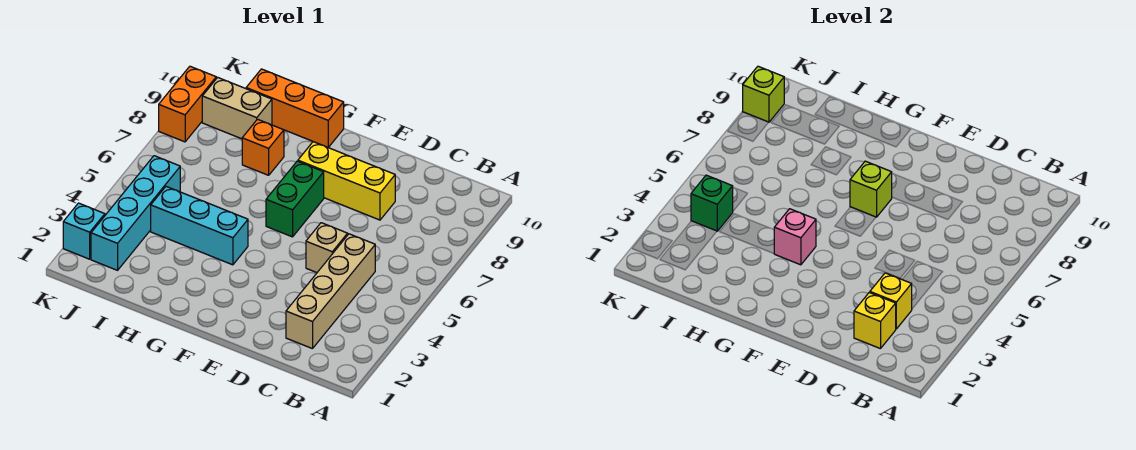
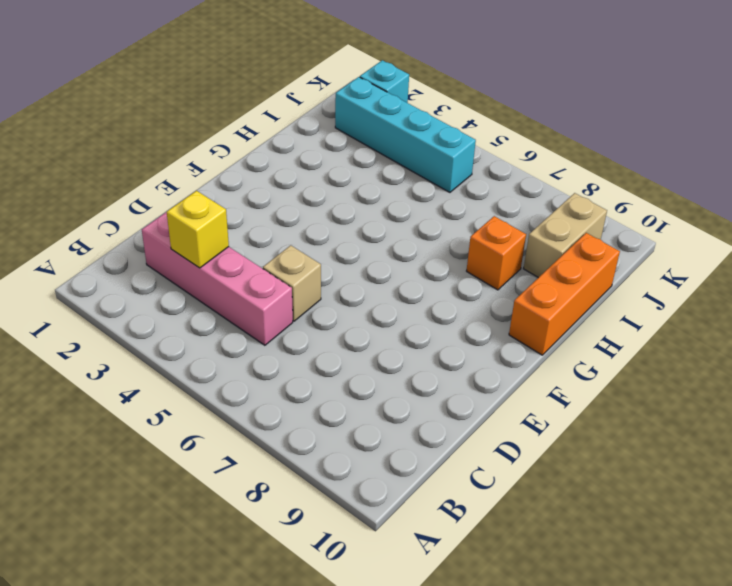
pink brick C2:C5 level 1 -> tan brick C2:C5 level 1
none -> yellow brick D8:F8 level 1
none -> green brick F6:F7 level 1
none -> cyan brick G4:I4 level 1

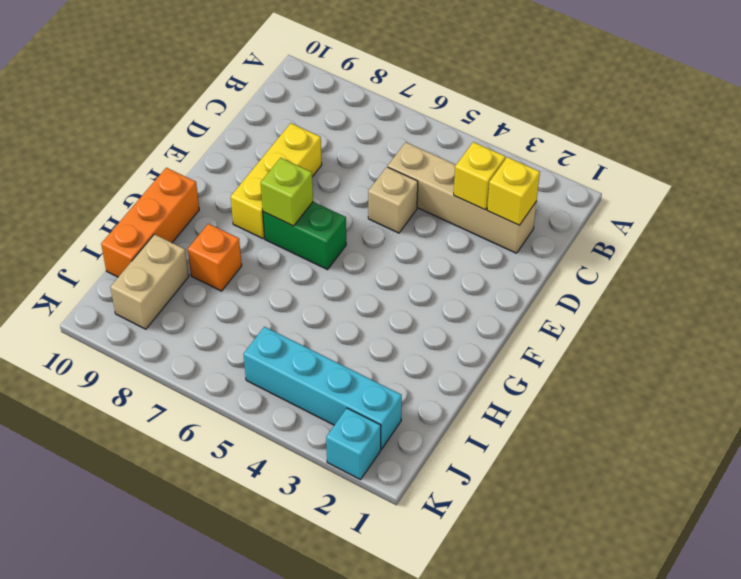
none -> cyan brick G4:I4 level 1
none -> orange brick K8:K9 level 1
none -> pink brick G4 level 2

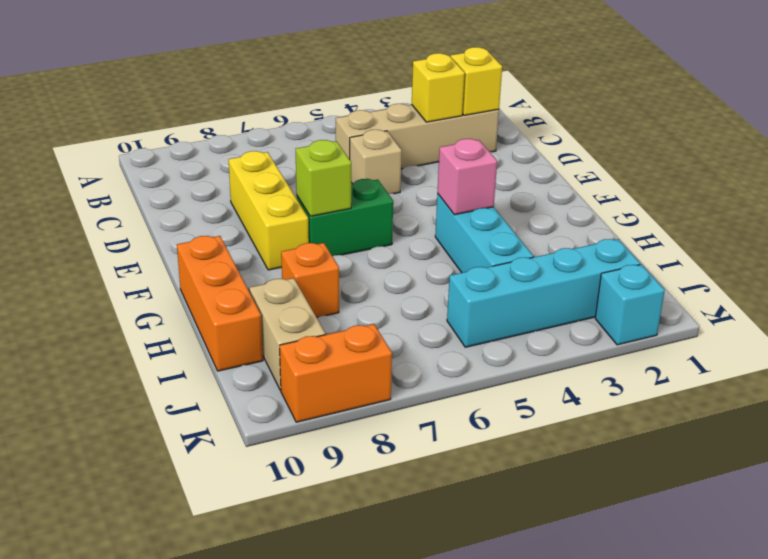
none -> green brick J4 level 2
none -> lime brick K9 level 2

